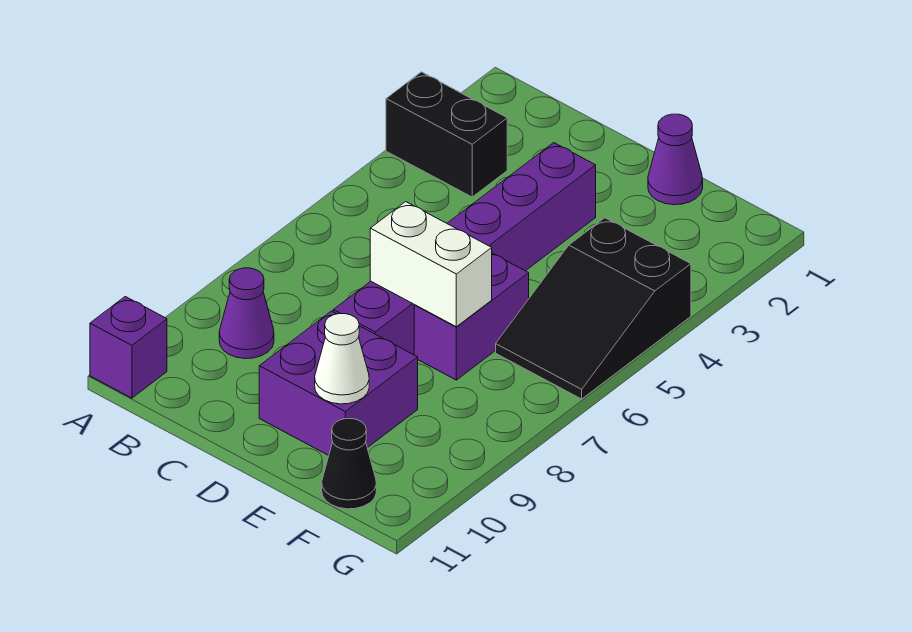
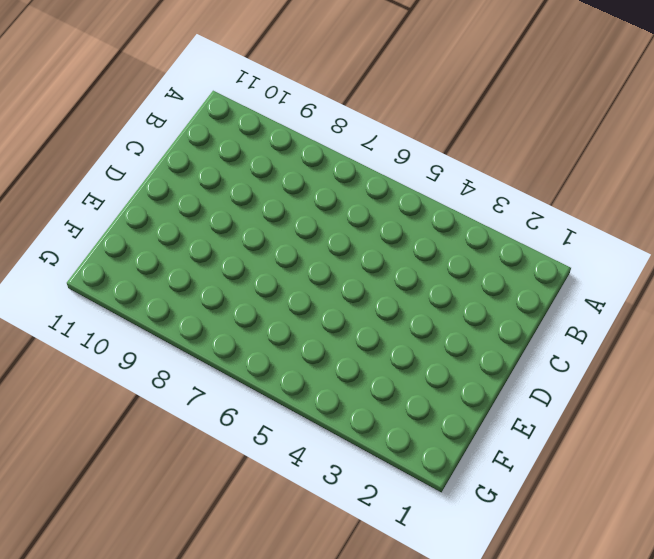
none -> black brick A3:B3 level 1
none -> purple brick A11 level 1

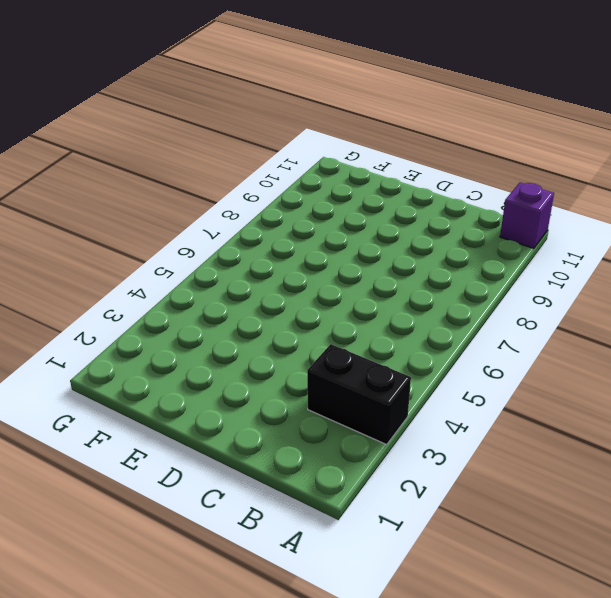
none -> purple cone B9 level 1
none -> purple brick D3:D8 level 1

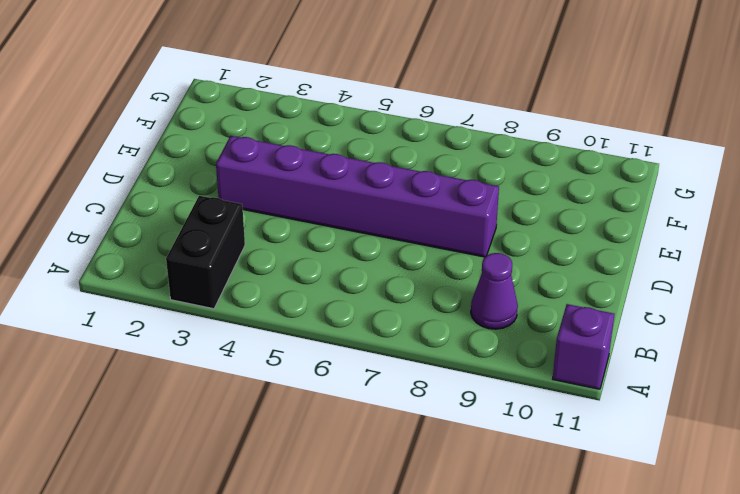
none -> purple brick D9:E10 level 1
none -> purple cone E1 level 1

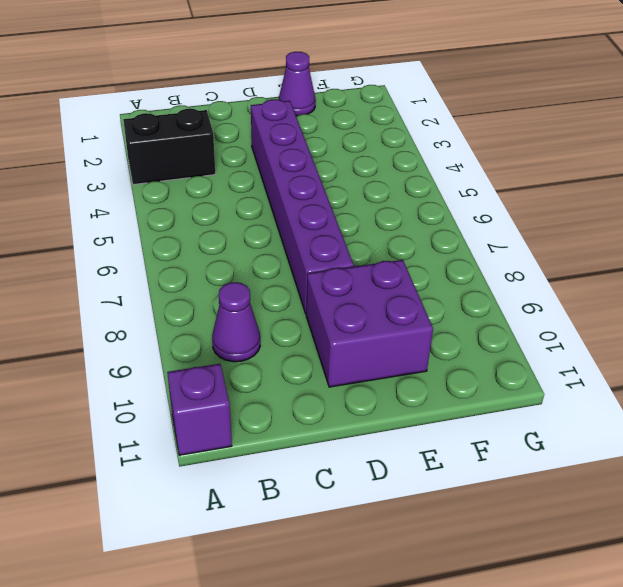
none -> purple brick E6:E7 level 1
none -> black slope F4:G6 level 1 top 4

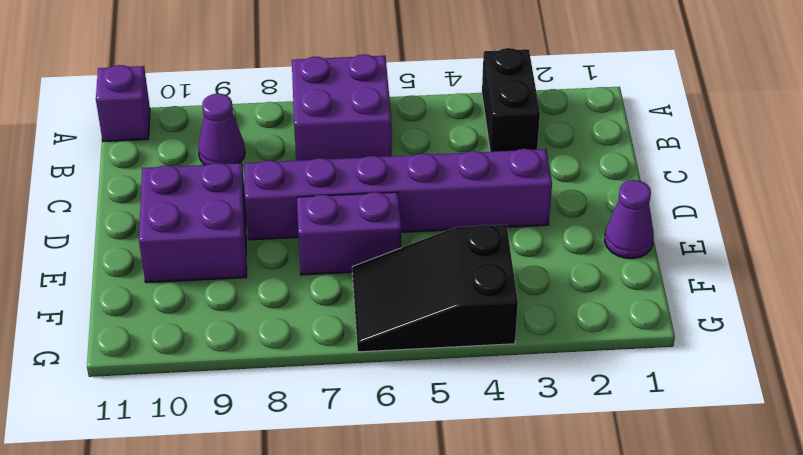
purple brick A6:B7 level 1 -> none
none -> black cone F11 level 1
none -> white brick D7:E7 level 2

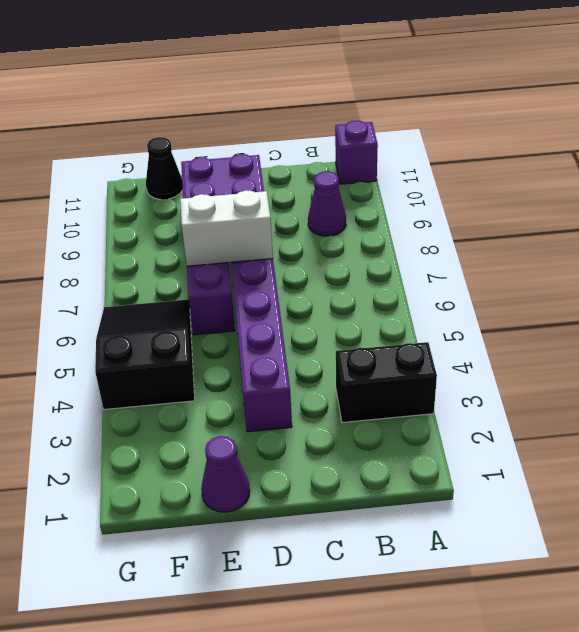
none -> white cone E10 level 2

